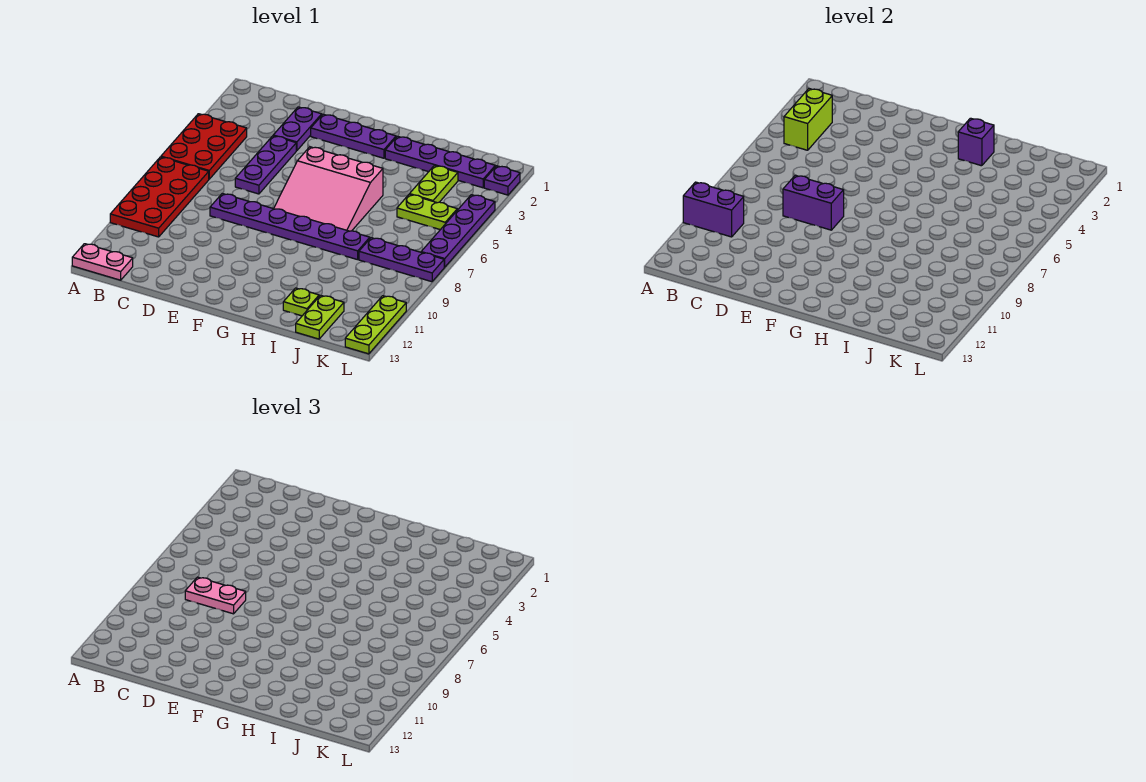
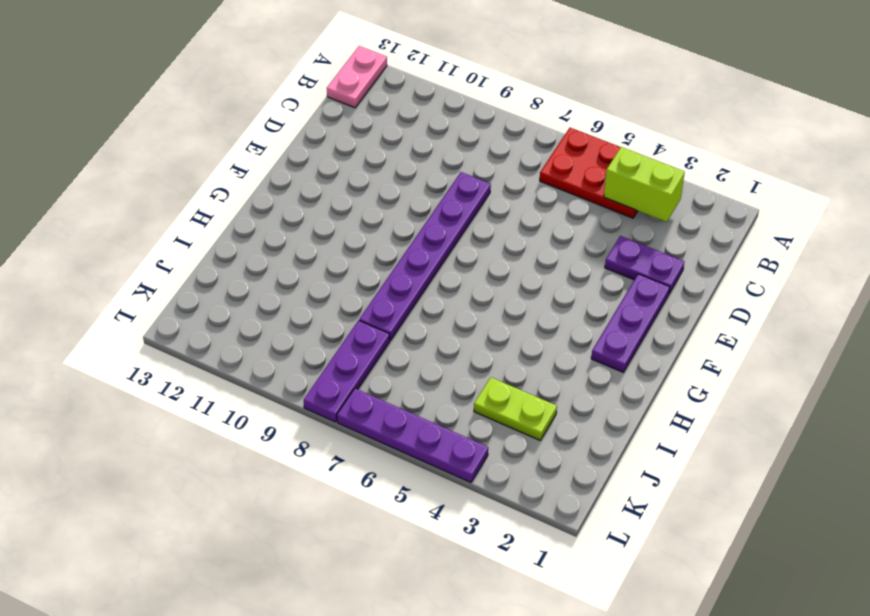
none -> red plate A7:B10 level 1
none -> purple plate D4:D6 level 1
none -> pink slope F5:H7 level 1 top 5

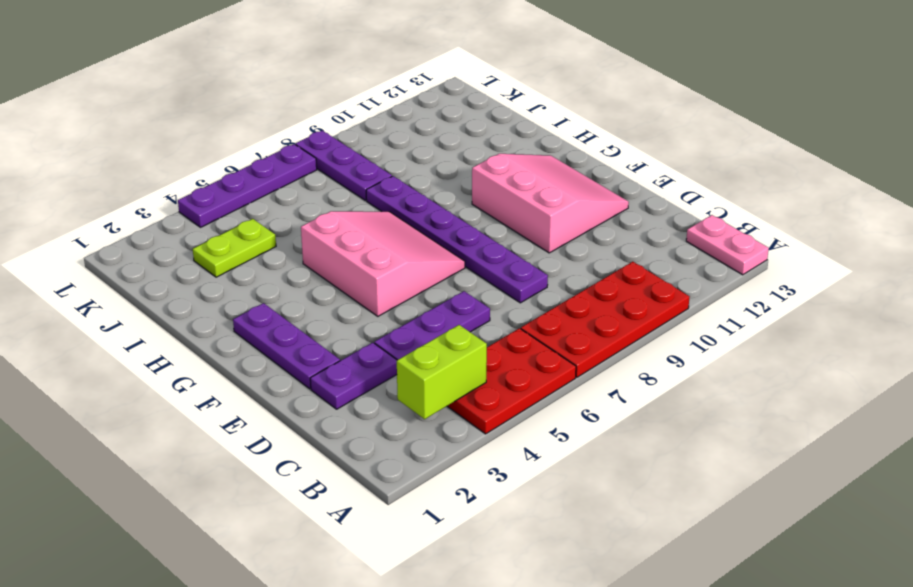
pink slope E10:G12 level 1 top 10 -> none
none -> purple plate H2:K2 level 1
none -> lime plate I12 level 1
none -> lime plate J5:K5 level 1

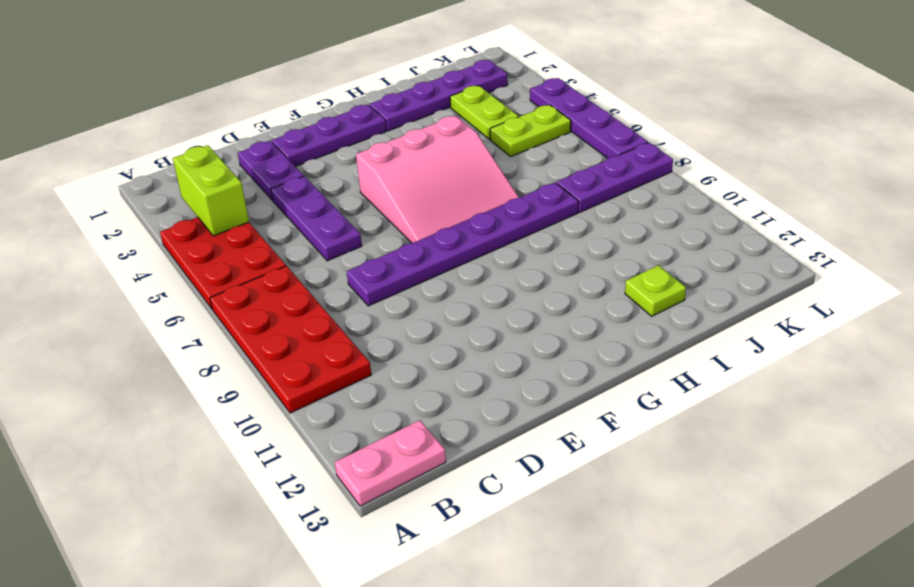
none -> lime plate J12:J13 level 1
none -> purple plate L2 level 1
none -> lime plate L11:L13 level 1

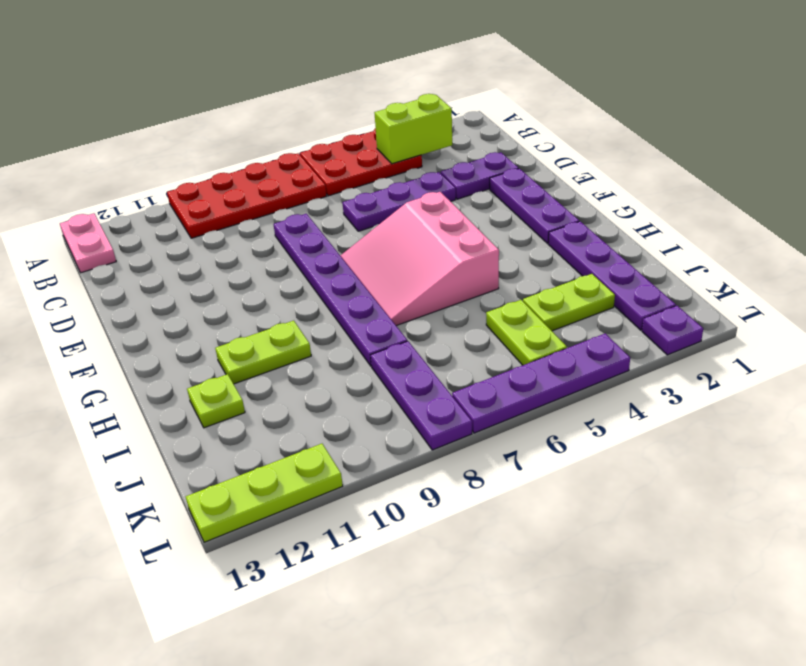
lime plate H10:H11 level 1 -> lime plate J12:J13 level 1
none -> purple brick A10:B10 level 2
none -> purple brick D8:E8 level 2
none -> purple brick H2 level 2

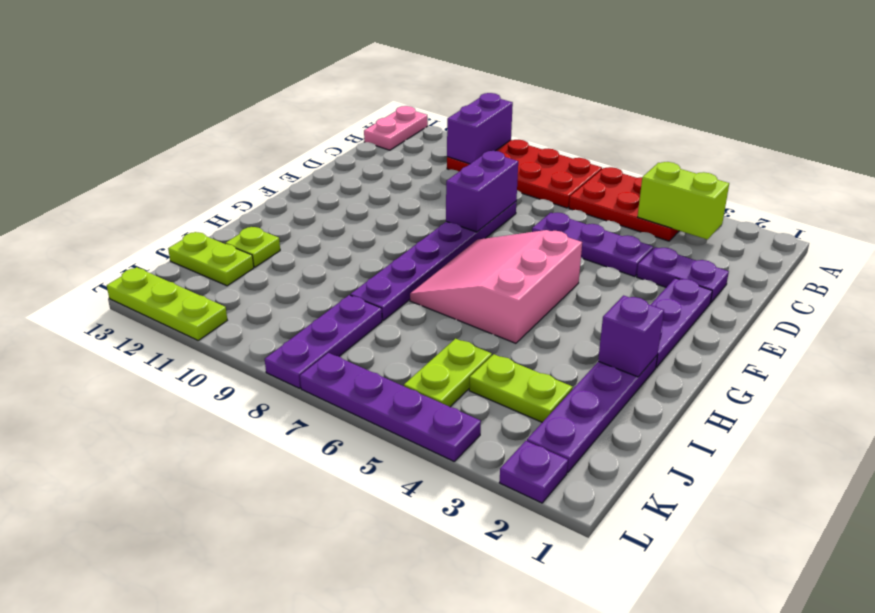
none -> pink plate C8:D8 level 3

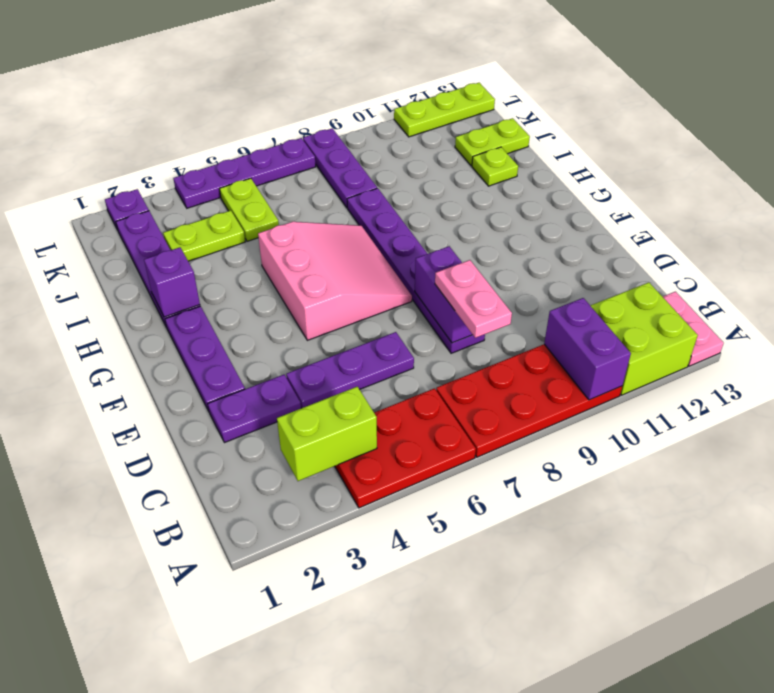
lime brick A11:B12 level 1 -> none

